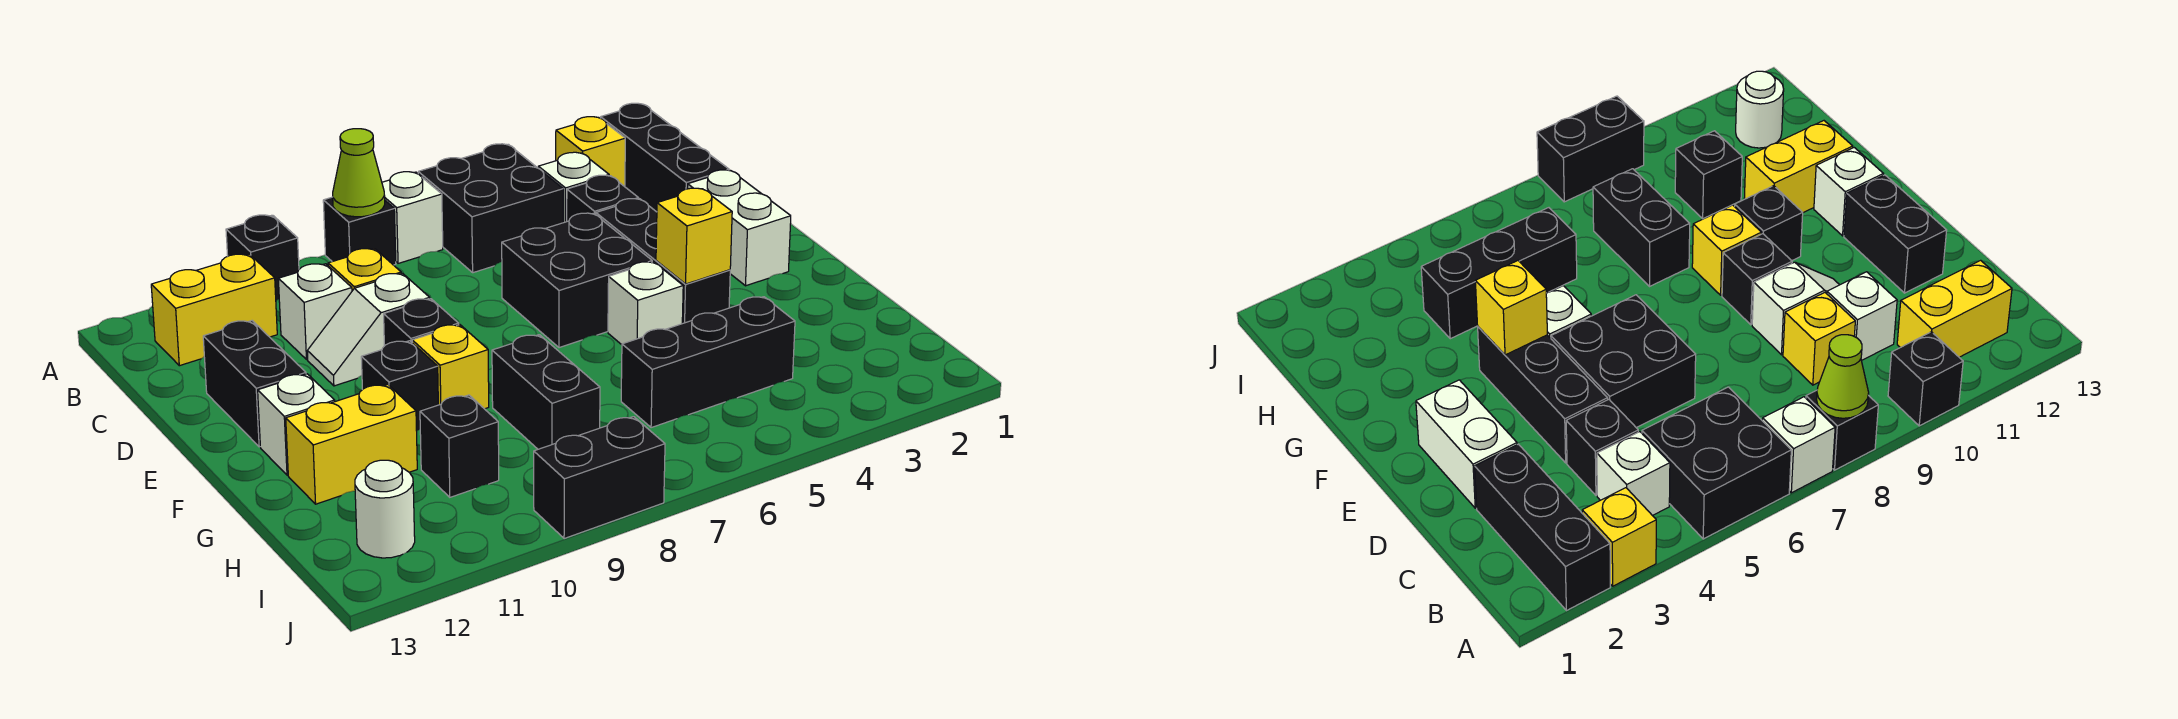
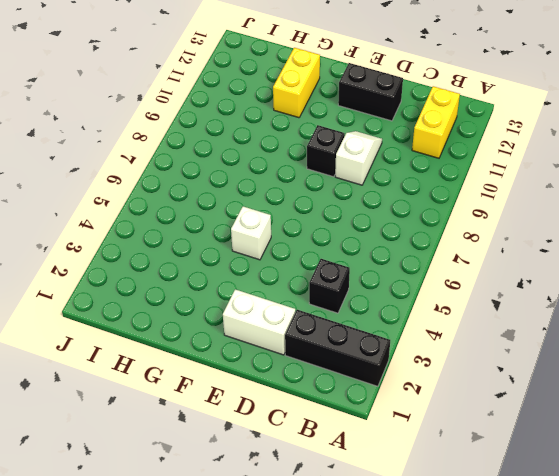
none -> yellow brick A3 level 1
none -> black brick A5:B6 level 1
none -> white brick A7 level 1

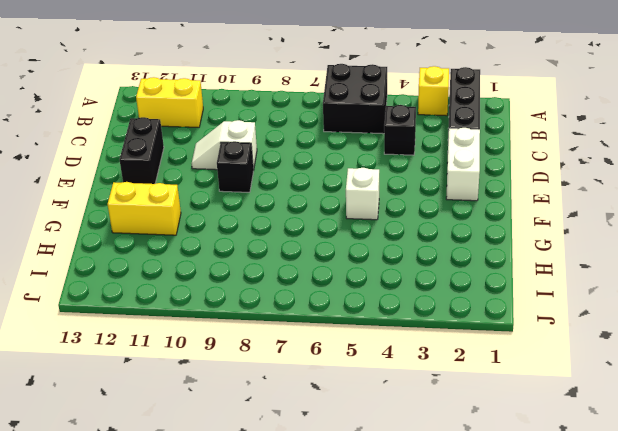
none -> white brick A7 level 1
none -> black brick A8 level 1
none -> black brick A10 level 1

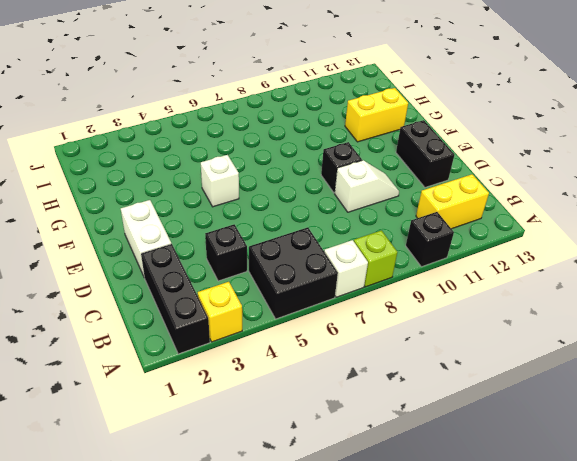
lime brick A8 level 1 -> black brick A8 level 1
none -> white brick B4 level 1
none -> yellow brick C9 level 1
none -> white brick C10 level 1

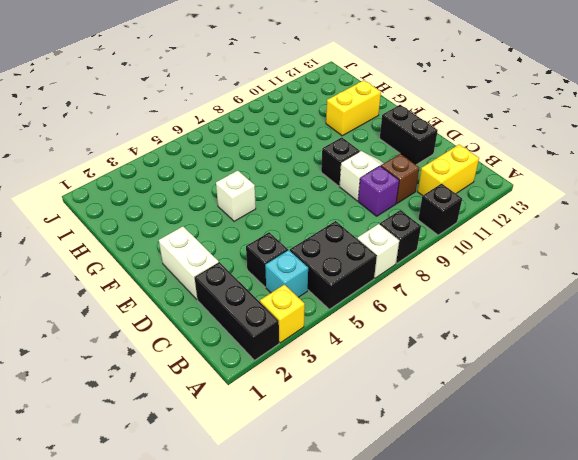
cyan brick B4 level 1 -> white brick B4 level 1
purple brick C9 level 1 -> yellow brick C9 level 1
brown brick C10 level 1 -> white brick C10 level 1
none -> black brick D4:F4 level 1
none -> black brick D5:E6 level 1
none -> yellow brick F9 level 1

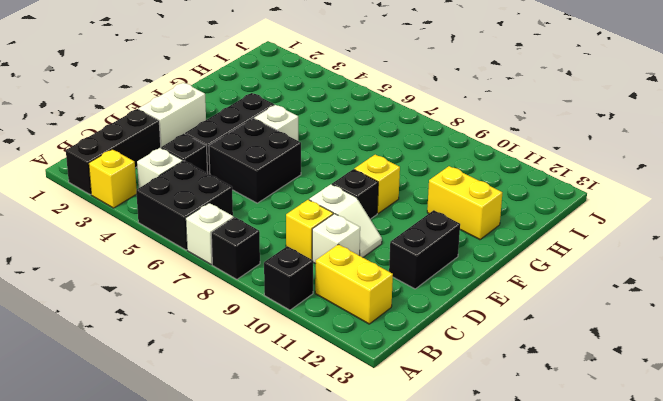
none -> black brick F10 level 1
none -> white brick F12 level 1
none -> black brick G8:H8 level 1

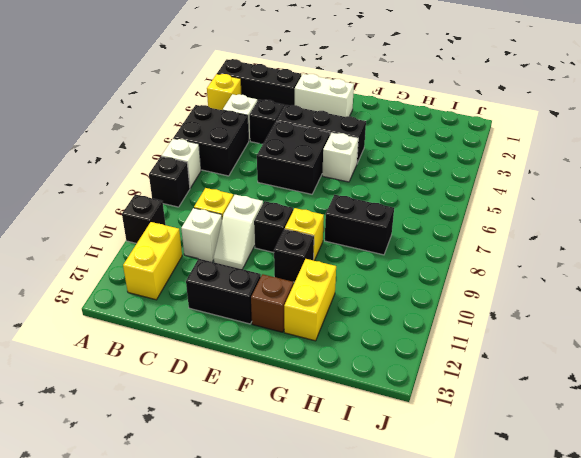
brown brick F12 level 1 -> white brick F12 level 1
none -> black brick H4:H6 level 1
none -> black brick H10 level 1
none -> white round brick I12 level 1

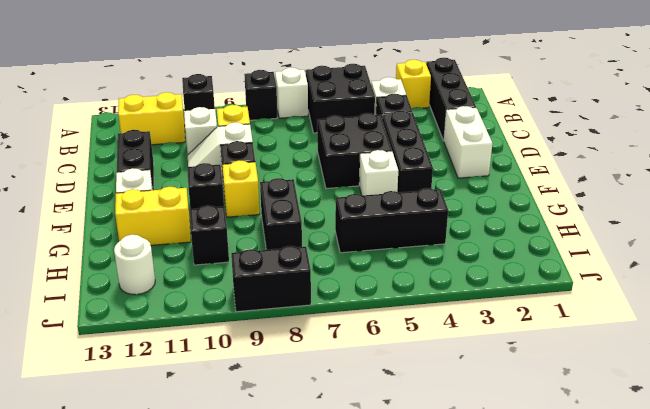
none -> lime cone A8 level 2
none -> yellow brick F4 level 2

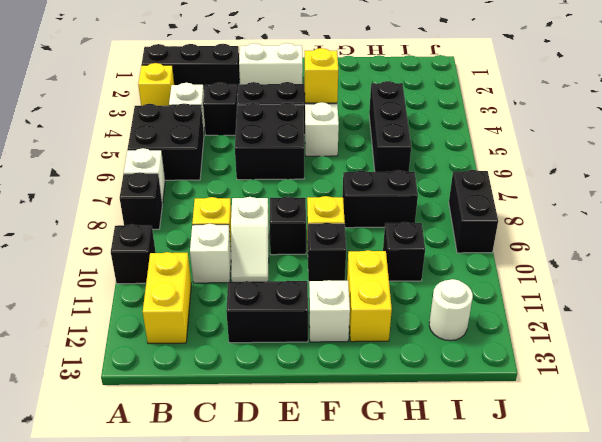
none -> lime cone A8 level 2

